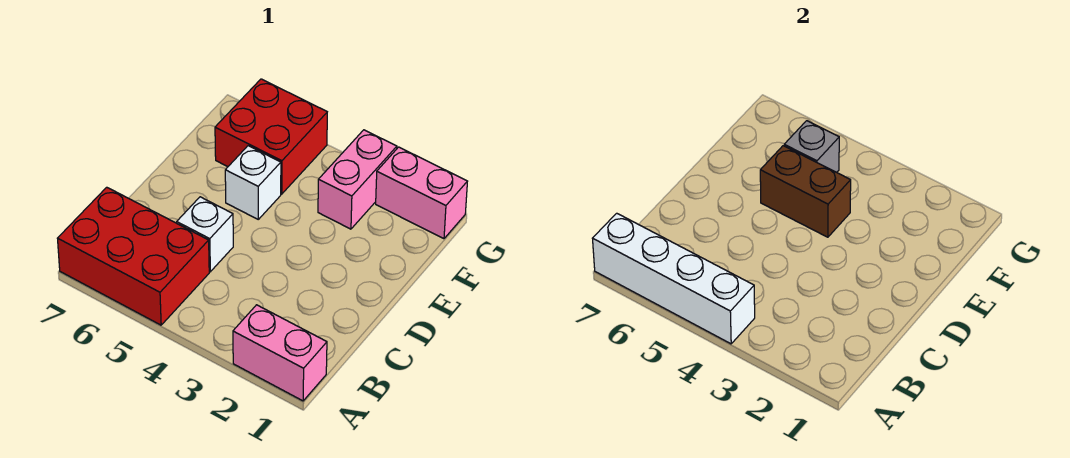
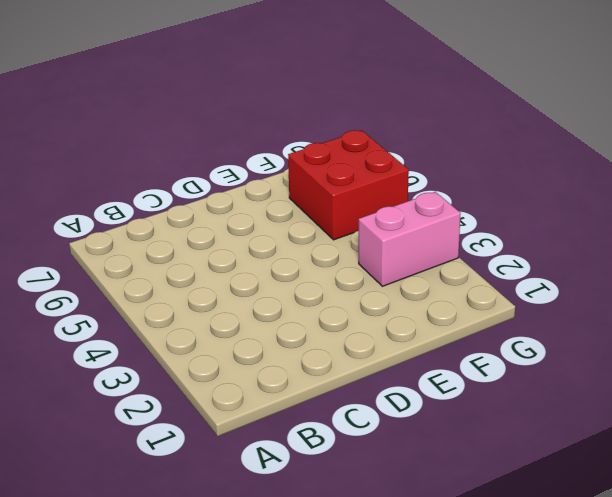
none -> pink brick A1:A2 level 1
none -> red brick A5:B7 level 1

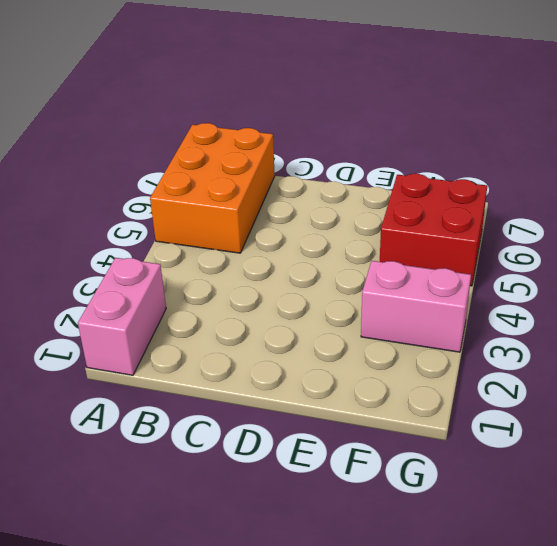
orange brick A5:B7 level 1 -> red brick A5:B7 level 1
none -> white brick C5 level 1
none -> white brick E5 level 1

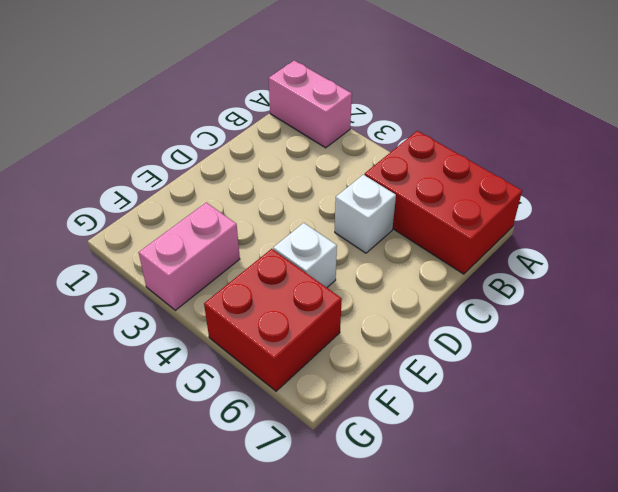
none -> pink brick G1:G2 level 1
none -> white brick A4:A7 level 2

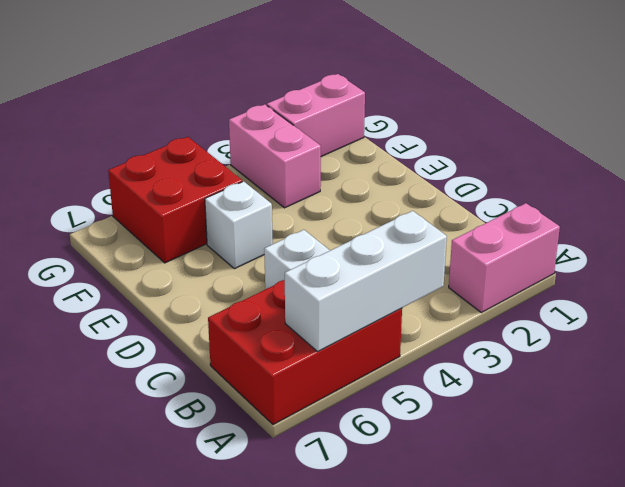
white brick A4:A6 level 2 -> white brick A4:A7 level 2
none -> brown brick E4:E5 level 2
none -> grey brick F5 level 2

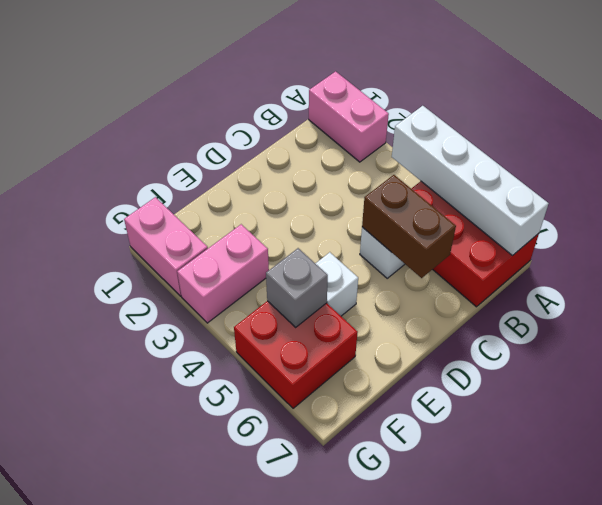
brown brick C5:C6 level 2 -> brown brick E4:E5 level 2

